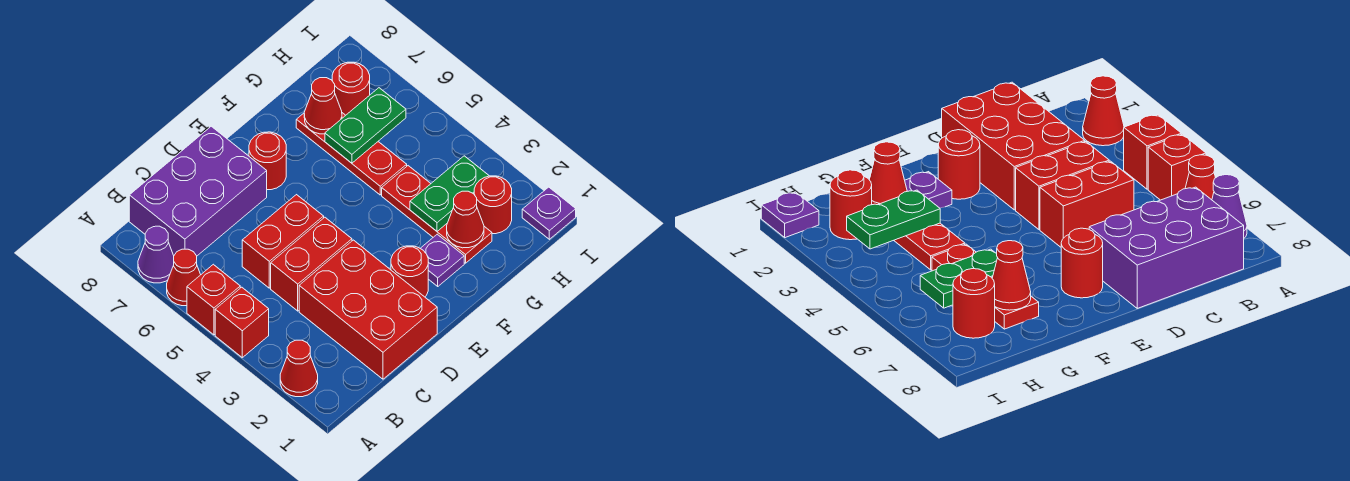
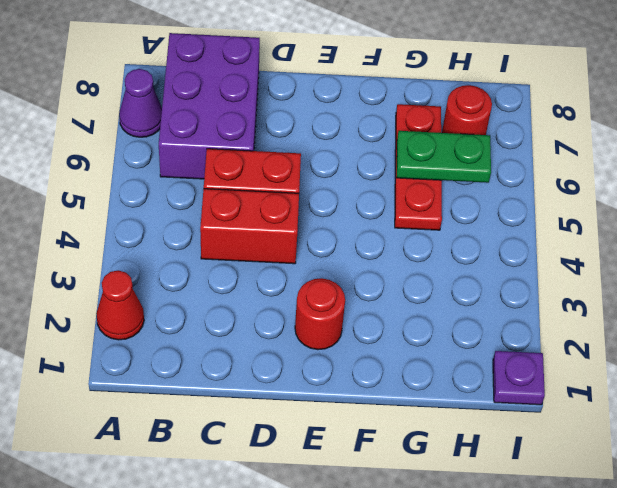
purple brick B6:C8 level 1 -> purple brick B7:D8 level 1
none -> red brick A4 level 1
none -> red brick A5 level 1
none -> red cone A6 level 1

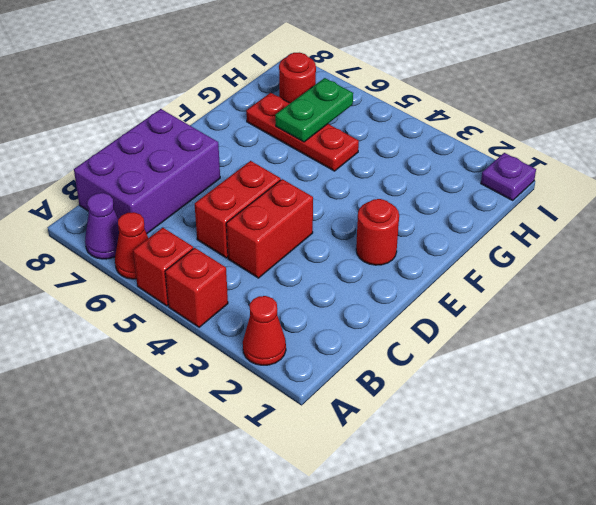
none -> red brick C1:D3 level 1
none -> red round brick E7 level 1
none -> purple plate F2 level 1

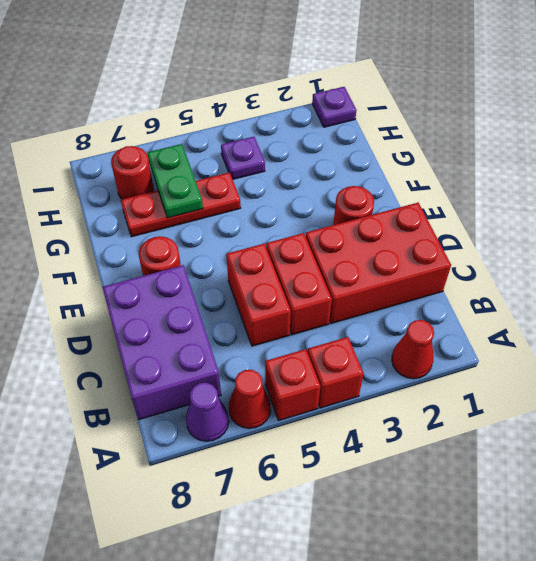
purple plate H4 level 1 -> purple plate F2 level 1
none -> red plate G2:G4 level 1
none -> red round brick H2 level 1
none -> red cone G2 level 2

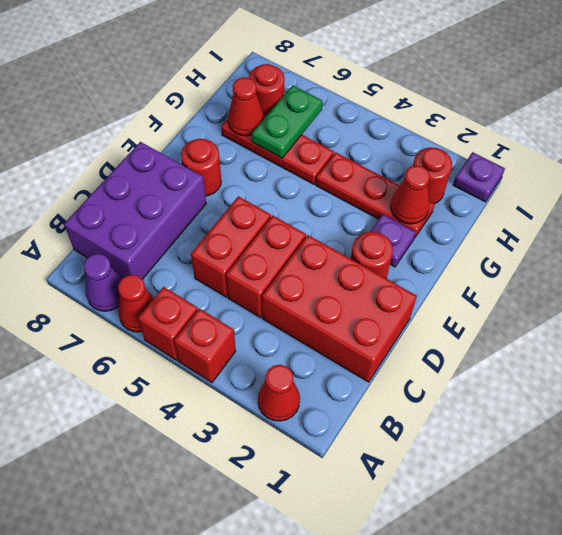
none -> green plate G3:H3 level 2

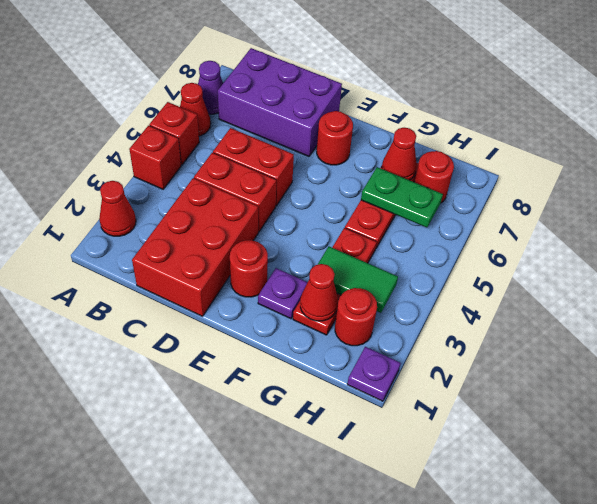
green tile G3:H3 level 2 -> green plate G3:H3 level 2

